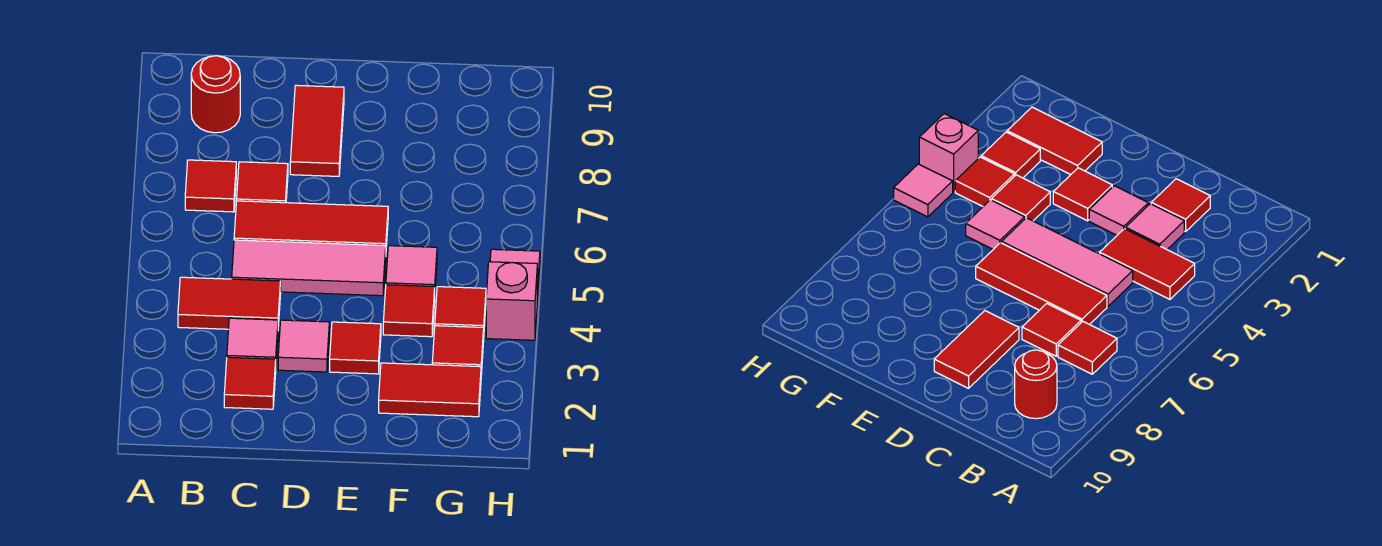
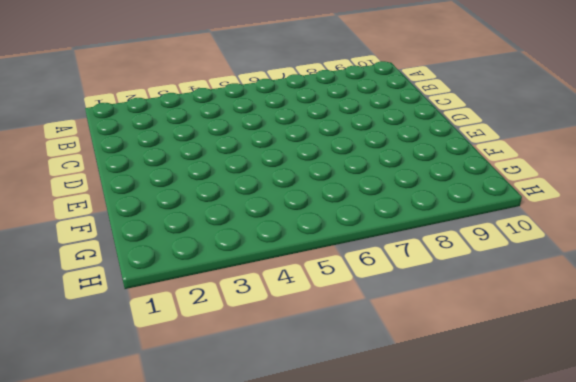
none -> red tile B4:C4 level 1
none -> red tile B7 level 1
none -> red round brick B9 level 1

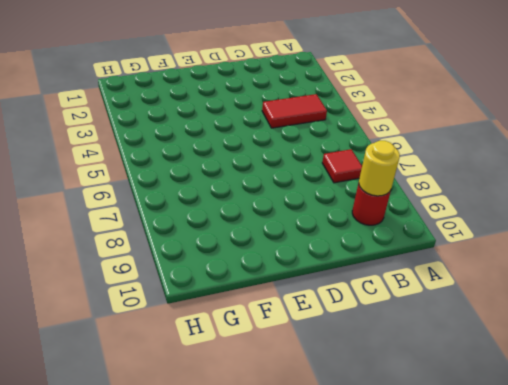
yellow round brick B9 level 2 -> none
none -> red tile C2 level 1
none -> pink tile C3 level 1
none -> pink tile C5:E5 level 1

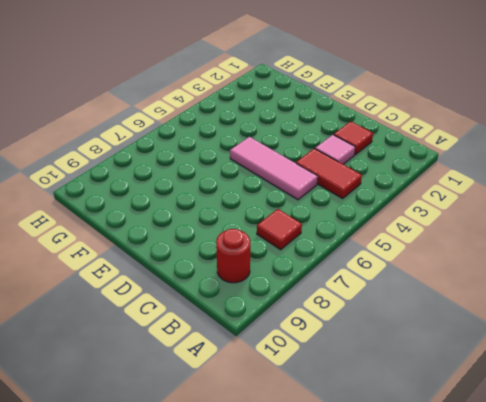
none -> red tile C6:E6 level 1
none -> red tile C7 level 1
none -> pink tile D3 level 1

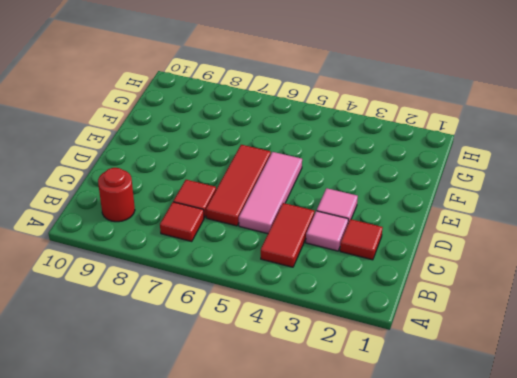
none -> red tile D8:D9 level 1
none -> red tile E3 level 1
none -> red tile F2:G2 level 1

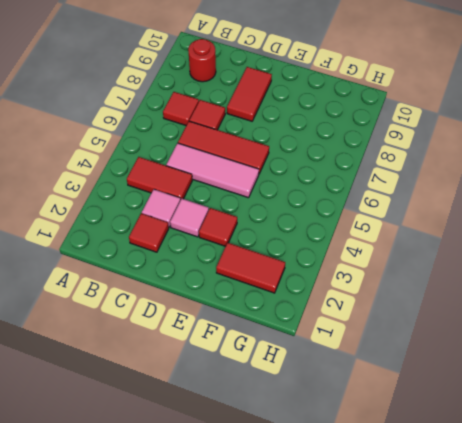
none -> red tile F4 level 1
none -> pink tile F5 level 1
none -> red tile G3 level 1

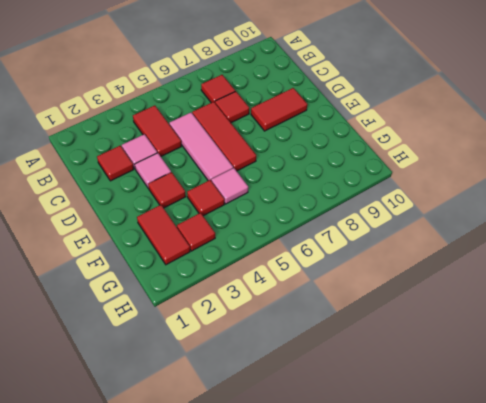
none -> red round brick B9 level 1
none -> red tile G4 level 1
none -> pink brick H4 level 1

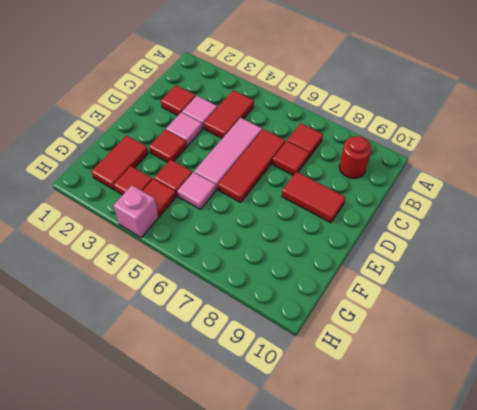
none -> pink tile H5 level 1

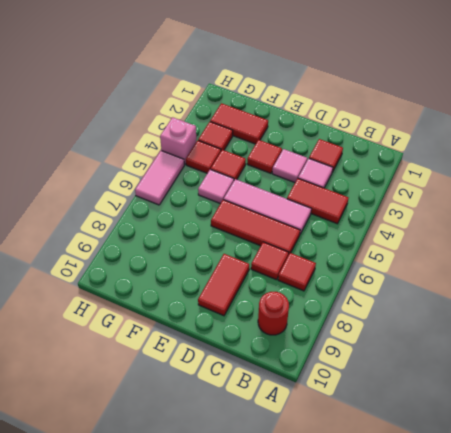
pink tile H5:H6 level 1 -> pink tile H5 level 1

